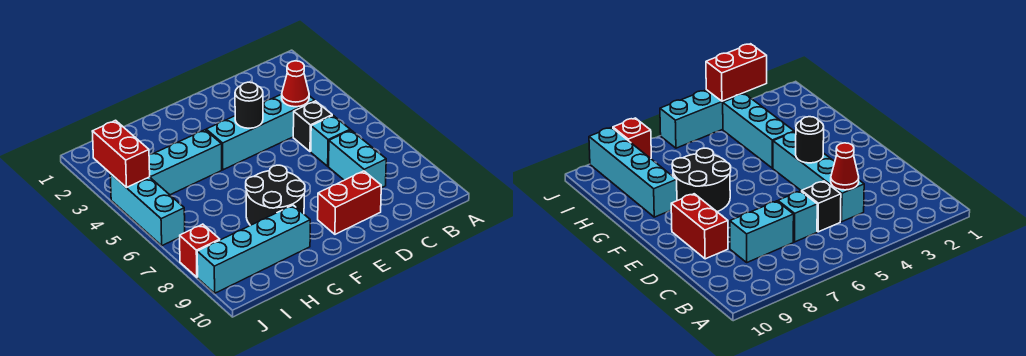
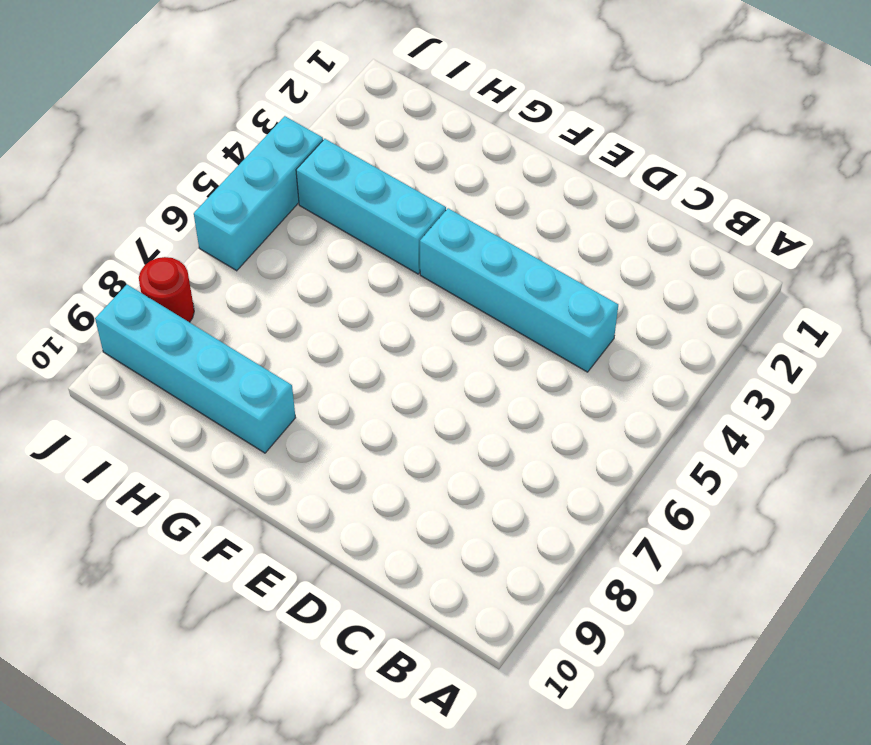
red round brick J8 level 1 -> red brick J8 level 1
none -> black brick C5 level 1
none -> cyan brick C6 level 1
none -> cyan brick C7:C8 level 1

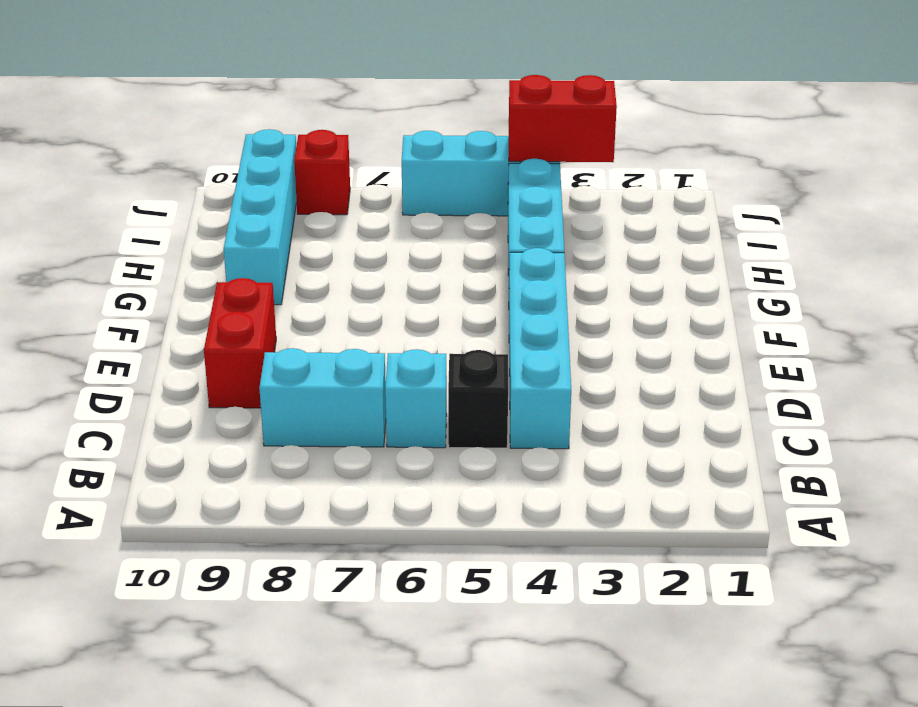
none -> black round brick F7:G8 level 1
none -> red cone C4 level 2
none -> black round brick E4 level 2

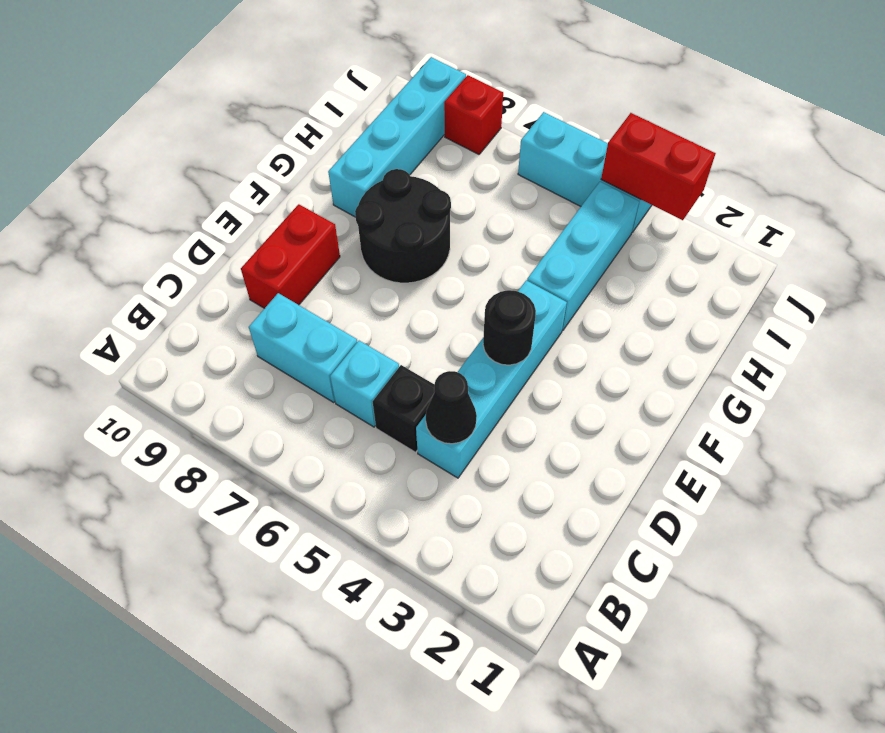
black cone C4 level 2 -> red cone C4 level 2

